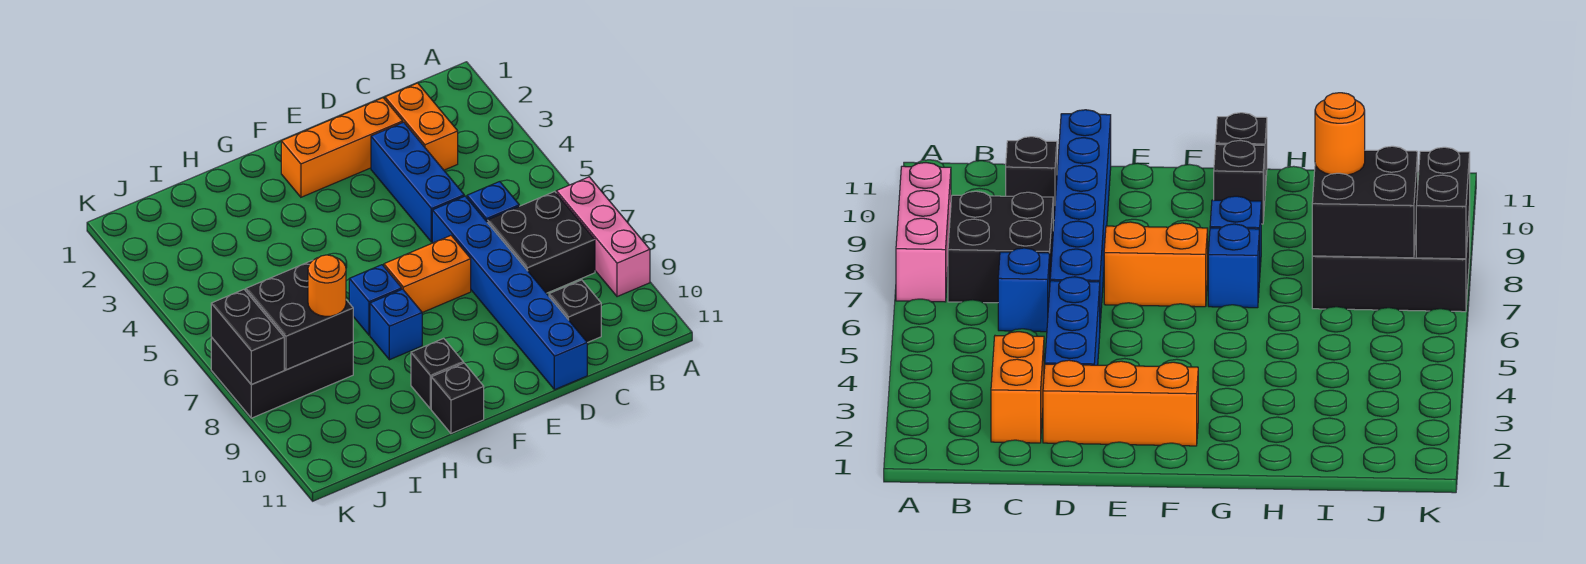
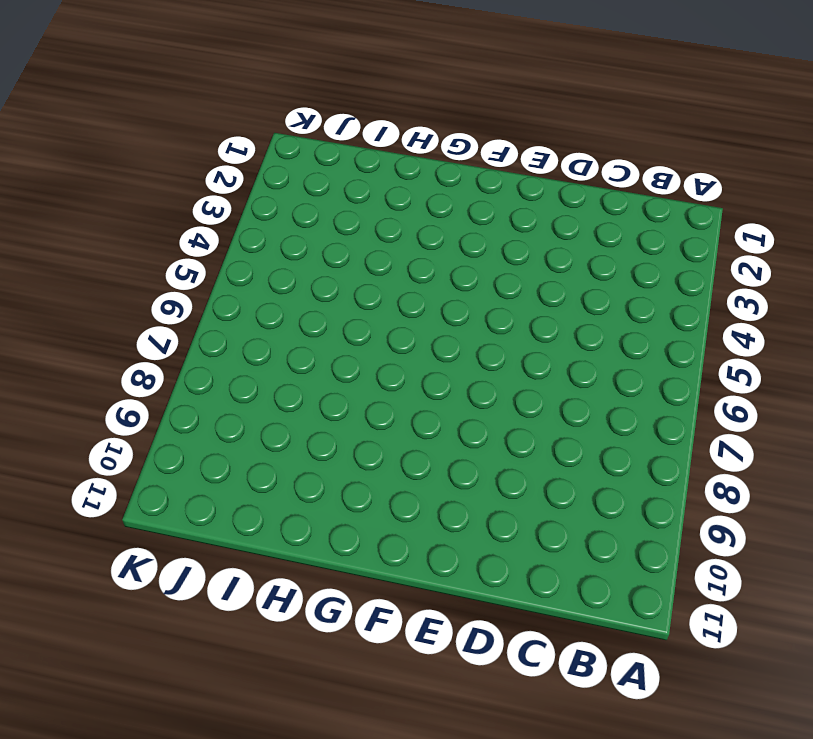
none -> pink brick A7:A9 level 1
none -> black brick B7:C8 level 1
none -> orange brick C2:C3 level 1

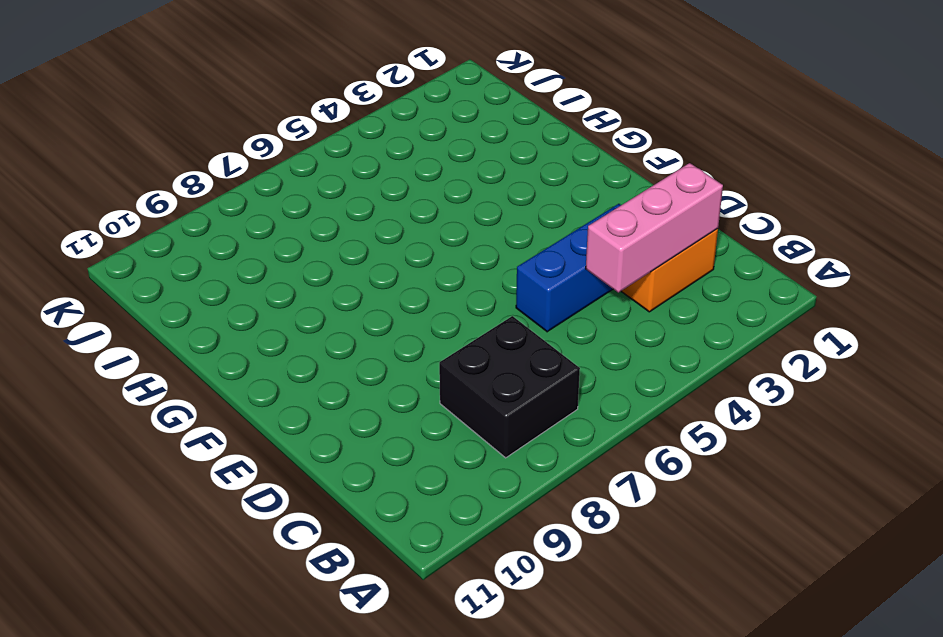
pink brick C2:C4 level 2 -> pink brick A7:A9 level 1
none -> blue brick C6 level 1
none -> black brick C10 level 1
none -> orange brick D2:F2 level 1

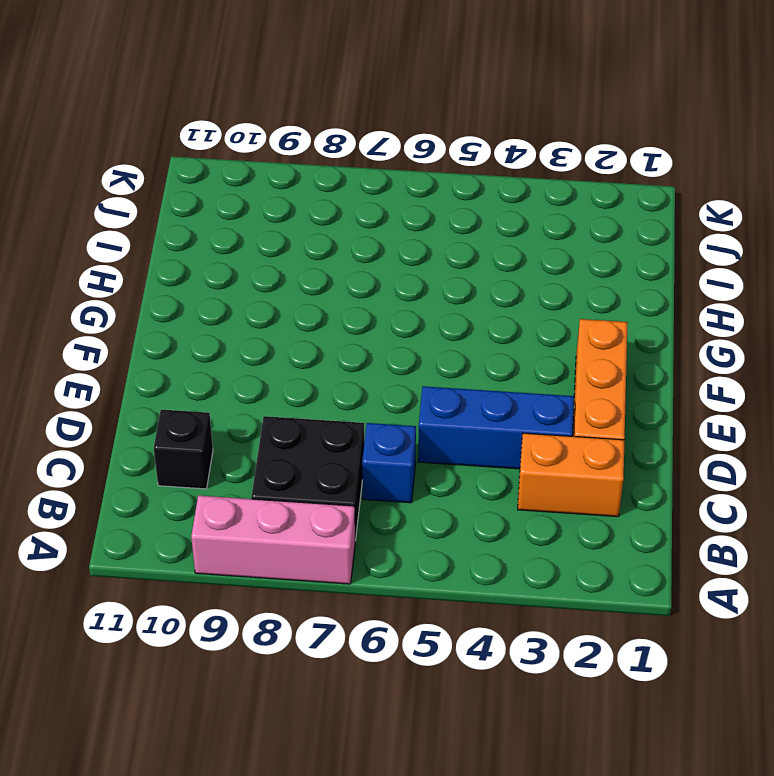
none -> blue brick D6:D11 level 1
none -> orange brick E7:F7 level 1
none -> blue brick G7 level 1

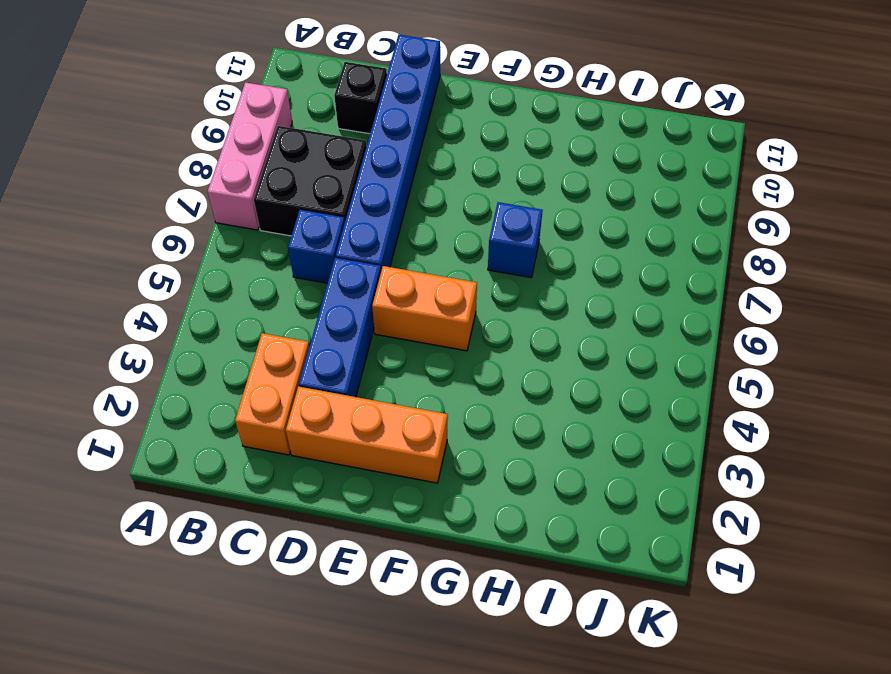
orange brick E5:F5 level 1 -> orange brick E7:F7 level 1
none -> blue brick G8 level 1
none -> black brick G10 level 1
none -> black brick G11 level 1

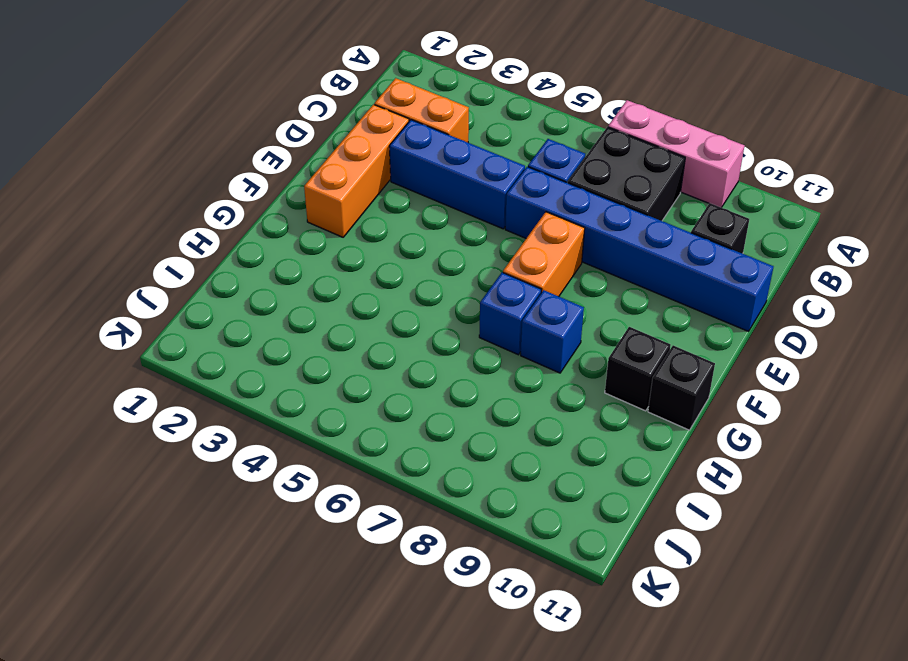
none -> black brick I7:K8 level 1
none -> black brick I7:J8 level 2
none -> black brick K7:K8 level 2

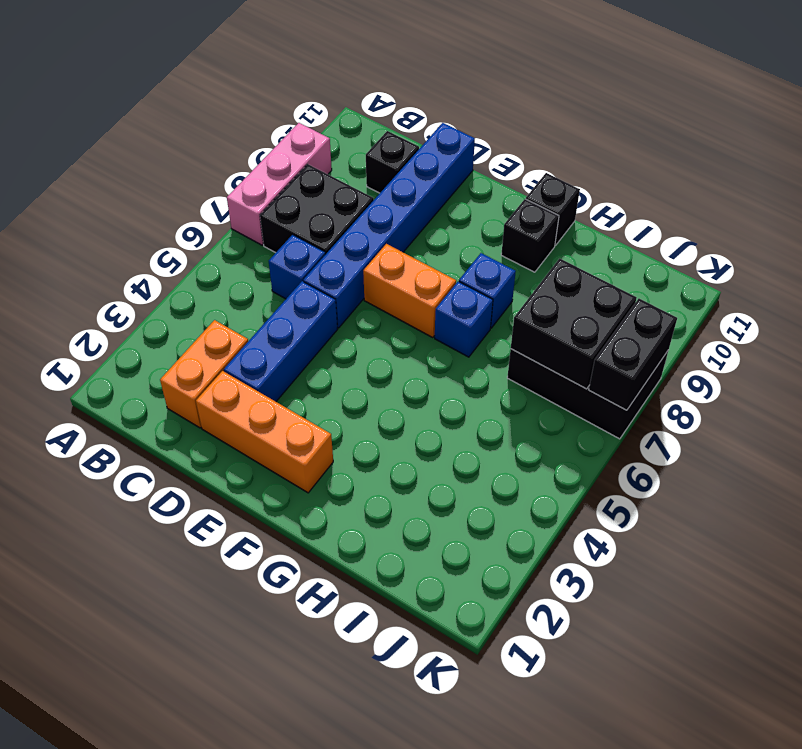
none -> orange round brick I8 level 3

